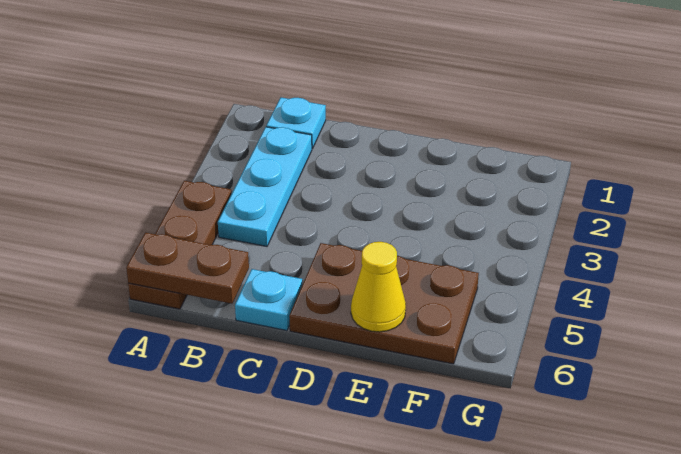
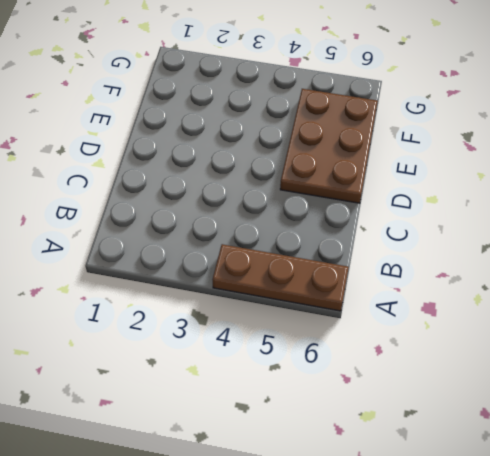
none -> cyan plate B1 level 1
none -> cyan plate B2:B4 level 1

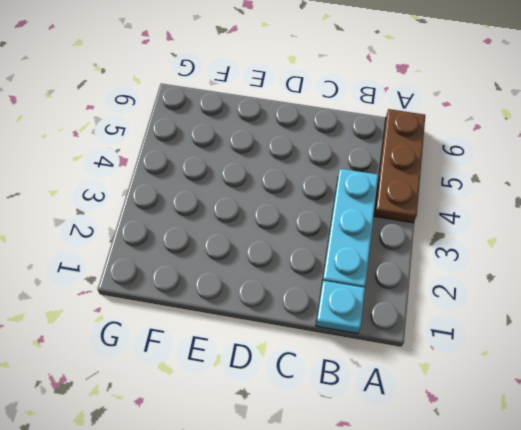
none -> cyan plate C6 level 1
none -> brown plate D5:F6 level 1

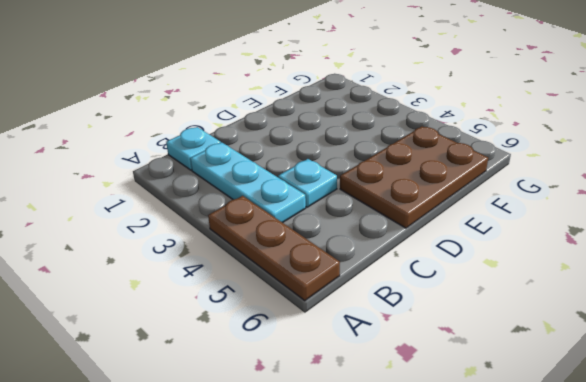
cyan plate C4 level 1 -> cyan plate C6 level 1
none -> brown plate A6:B6 level 2
none -> yellow cone E6 level 2

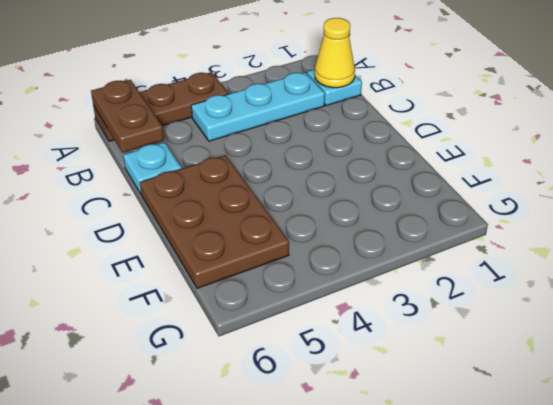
yellow cone B1 level 2 -> yellow cone E6 level 2

